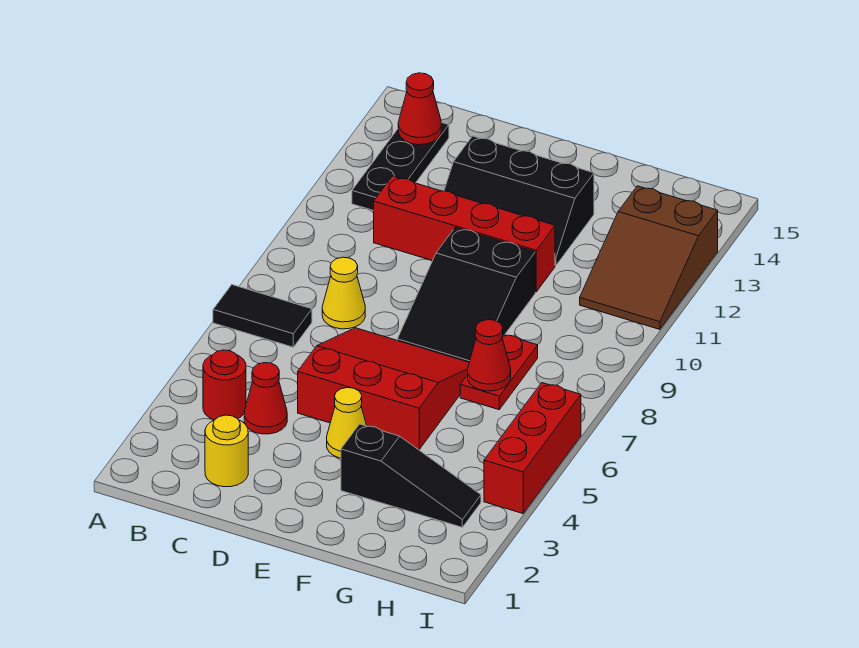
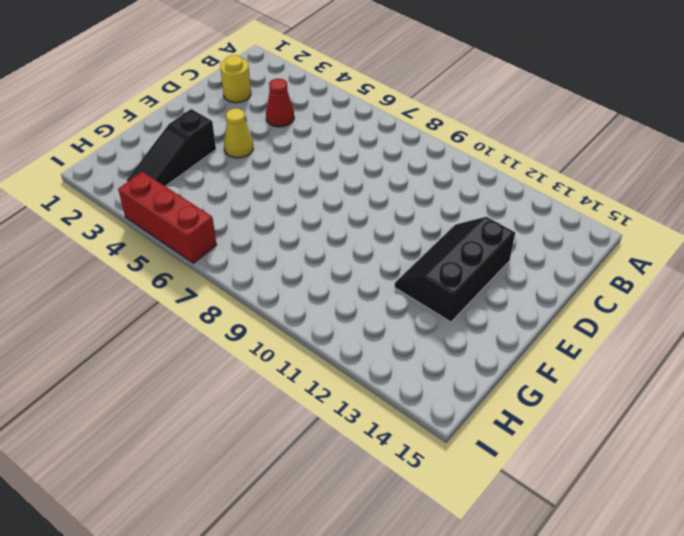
none -> black tile A7:B7 level 1
none -> red round brick B4 level 1
none -> black plate B12:B14 level 1

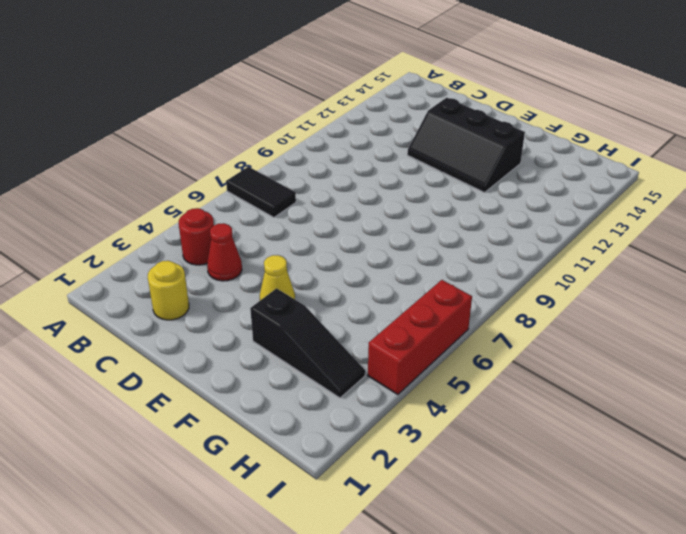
none -> black plate B12:B14 level 1
none -> yellow cone C8 level 1
none -> red brick C11:F11 level 1

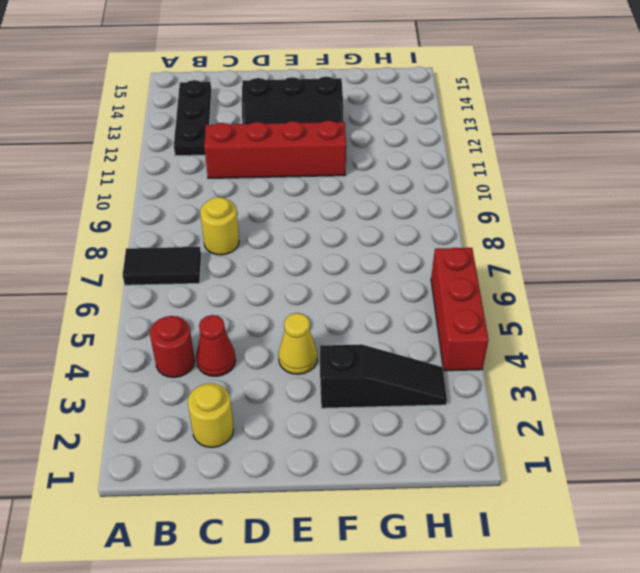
yellow round brick C8 level 1 -> yellow cone C8 level 1
none -> red slope D5:F7 level 1 top 5
none -> black slope E8:F10 level 1 top 10
none -> red plate G7:G8 level 1

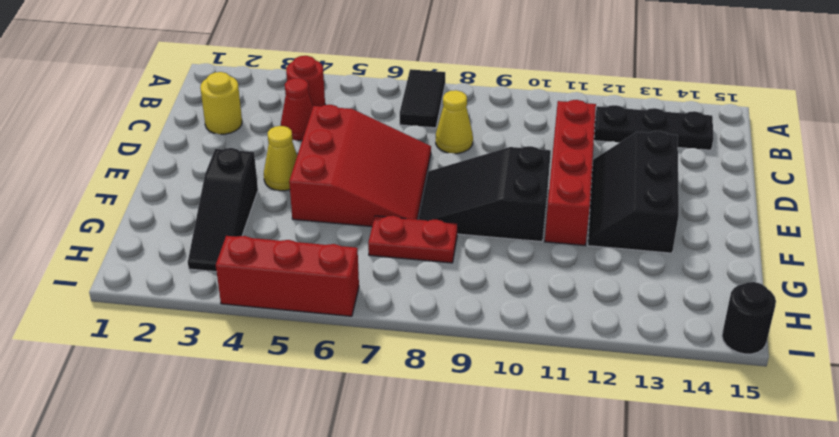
black round brick I15 level 1 -> none
none -> brown slope H11:I13 level 1 top 13
none -> red cone B14 level 2
none -> red cone G7 level 2

